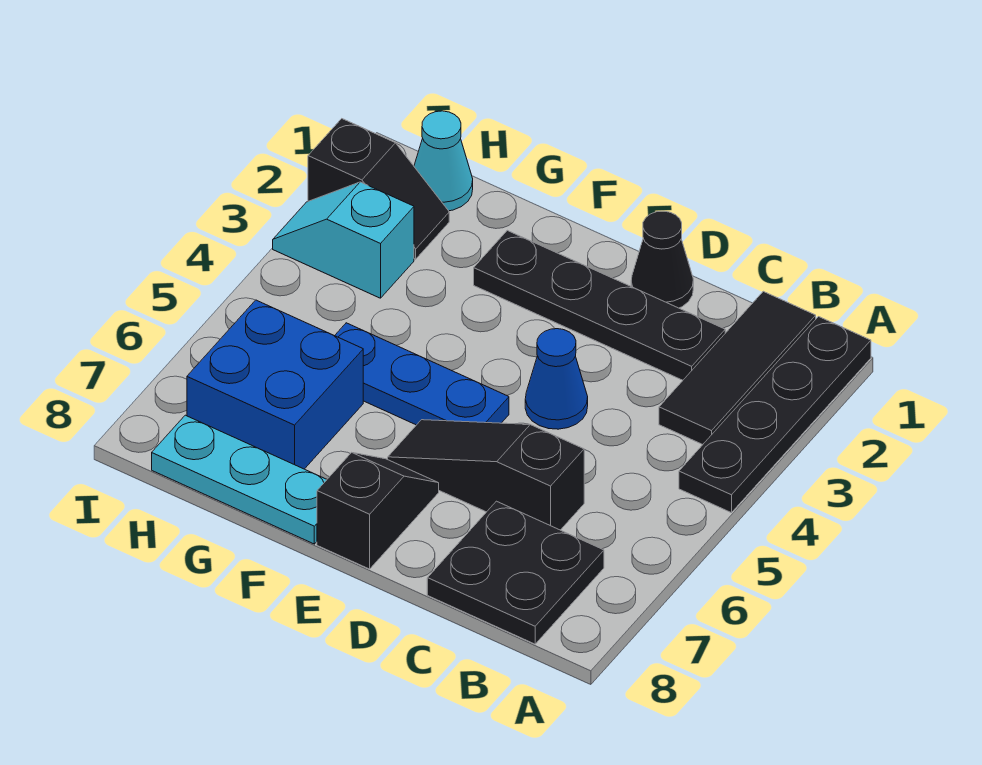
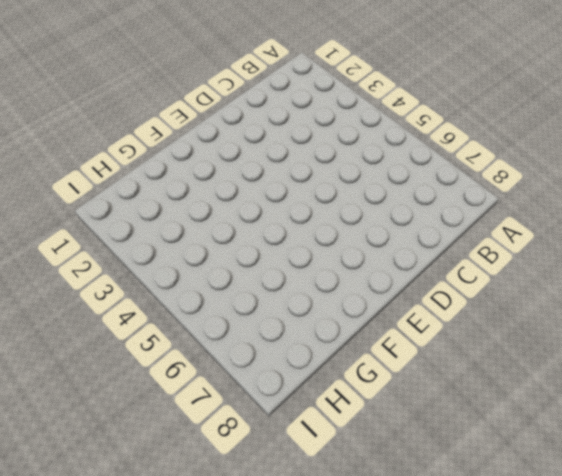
none -> black plate A1:A4 level 1
none -> black tile B1:B3 level 1
none -> black plate B7:C8 level 1

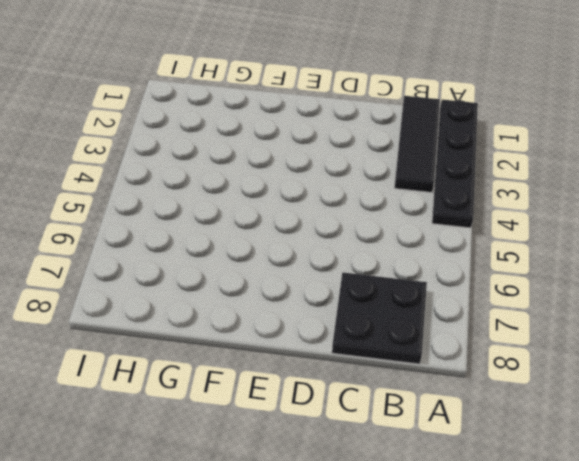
none -> black plate C2:F2 level 1
none -> black slope C6:E6 level 1 top C
none -> black cone D1 level 1

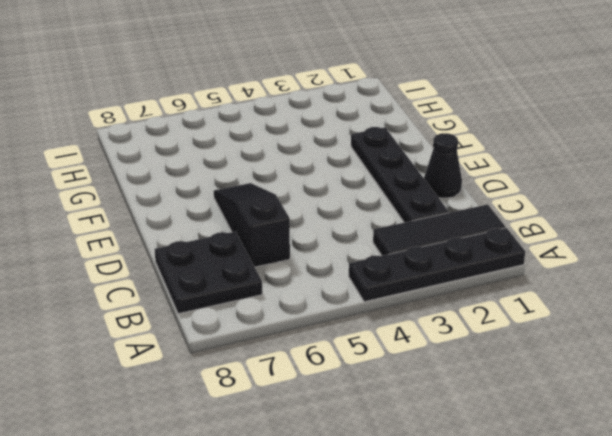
none -> blue cone D4 level 1
none -> blue plate E5:G5 level 1
none -> black slope E7:E8 level 1 top 8

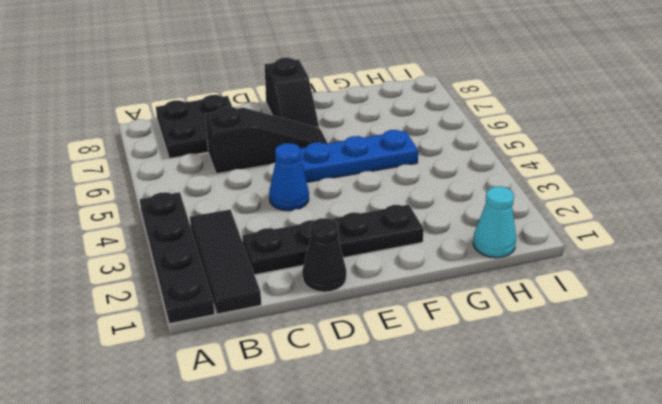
none -> cyan plate F8:H8 level 1
none -> blue brick G6:H7 level 1
none -> black slope H2:I2 level 1 top I

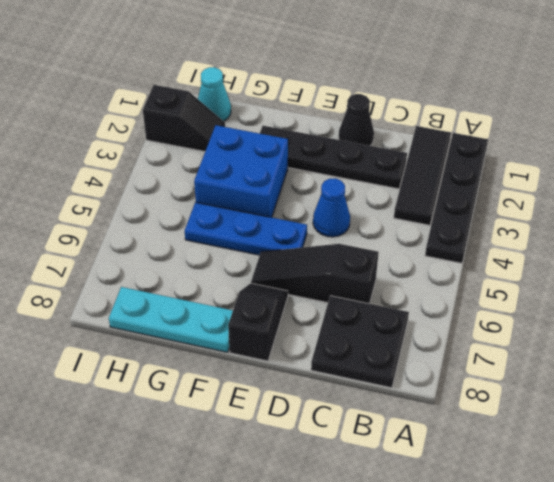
blue brick F3:G4 level 1 -> blue brick G6:H7 level 1
none -> cyan slope H3:I3 level 1 top H

